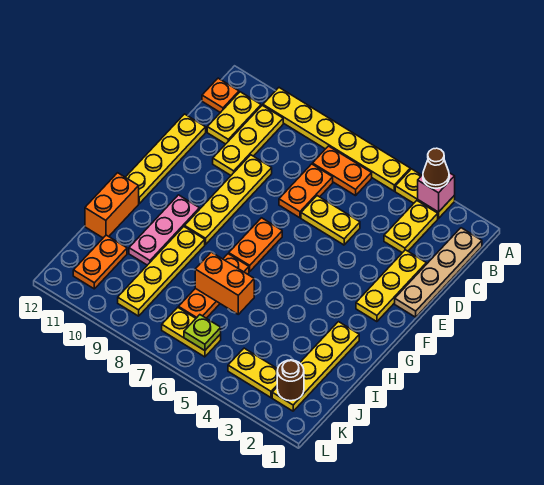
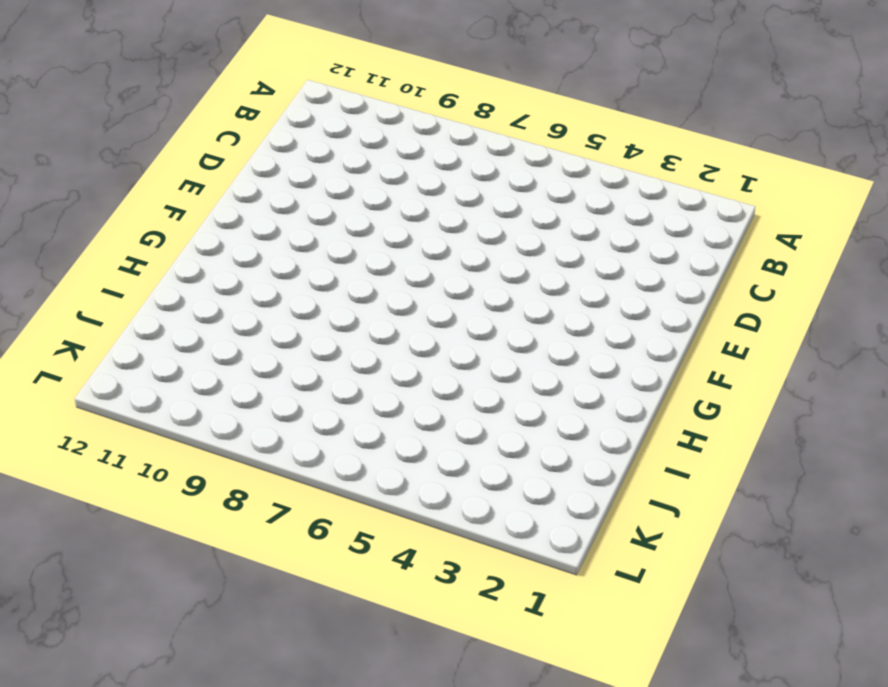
none -> yellow plate A3:A4 level 1
none -> yellow plate A5:A10 level 1
none -> tan plate B1:E1 level 1

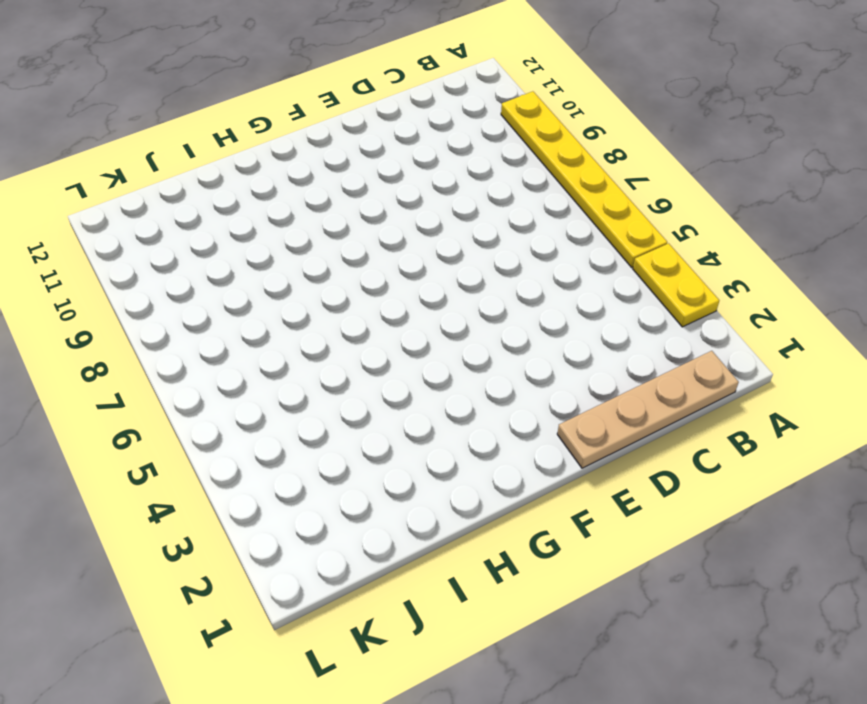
none -> yellow plate B3:C3 level 1
none -> orange plate B6:B7 level 1
none -> yellow plate B10:D10 level 1

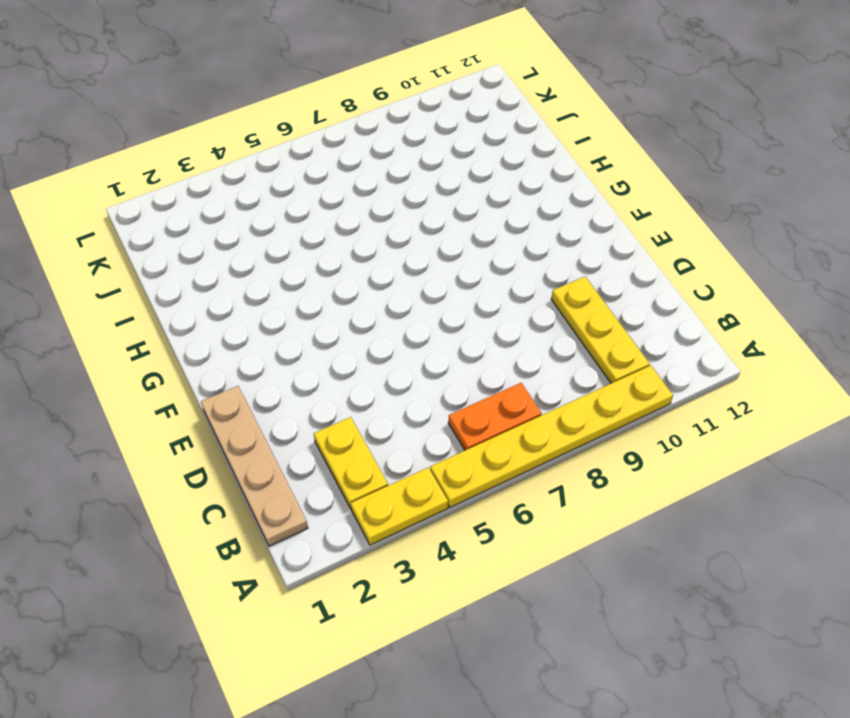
none -> yellow plate B11:C11 level 1
none -> orange plate B12 level 1
none -> orange plate C7:D7 level 1

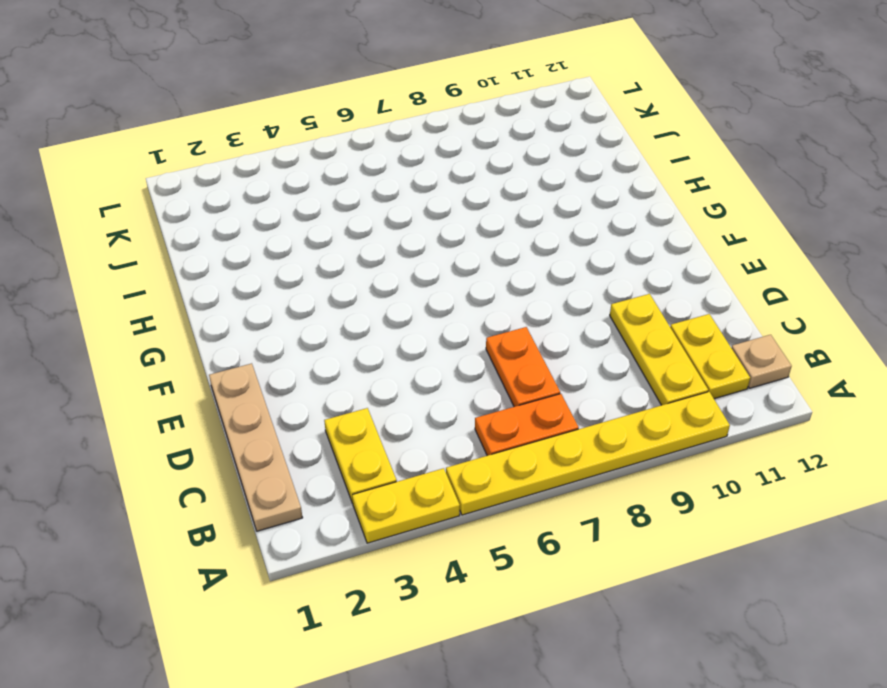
tan plate B12 level 1 -> orange plate B12 level 1
none -> yellow plate D2:F2 level 1
none -> yellow plate D5:D6 level 1
none -> yellow plate D9:G9 level 1

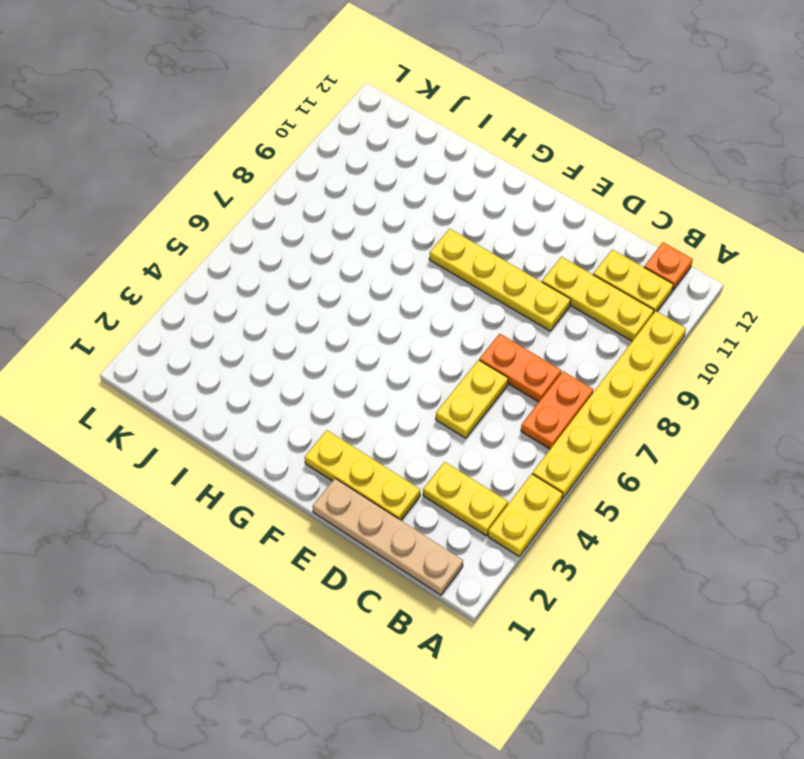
none -> yellow plate D12:G12 level 1
none -> orange plate F7:G7 level 1
none -> pink plate G10:I10 level 1

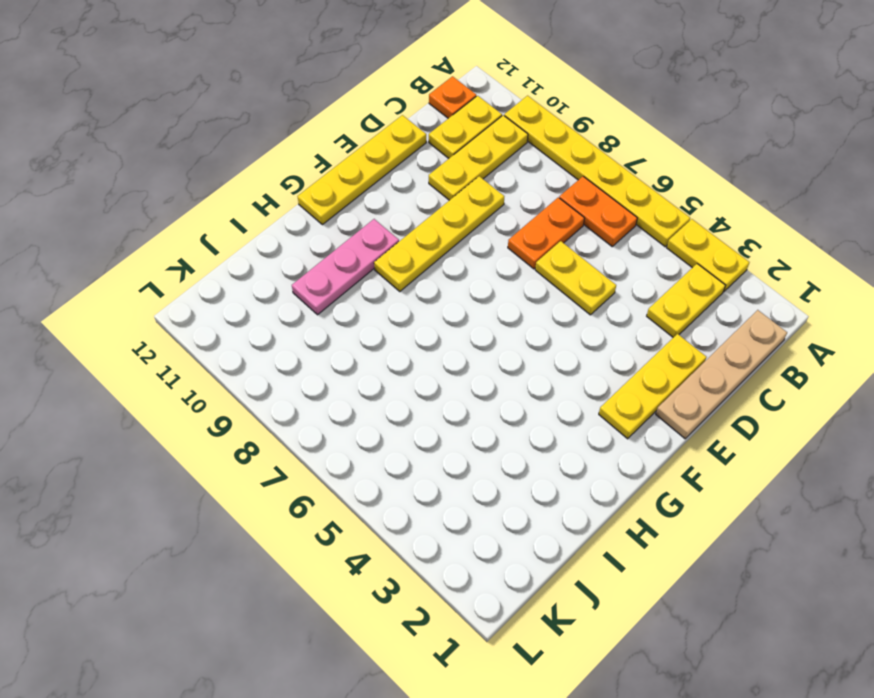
none -> orange plate F7:G7 level 1
none -> yellow plate H2:K2 level 1
none -> orange plate H7:J7 level 1

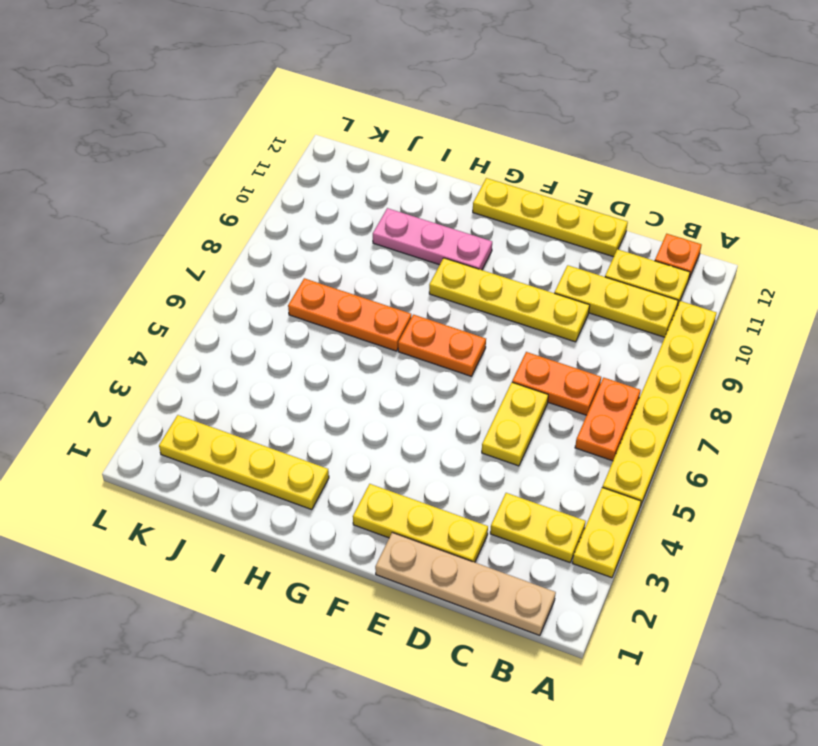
none -> yellow plate H9:K9 level 1
none -> orange brick H12:I12 level 1
none -> orange plate J11:K11 level 1

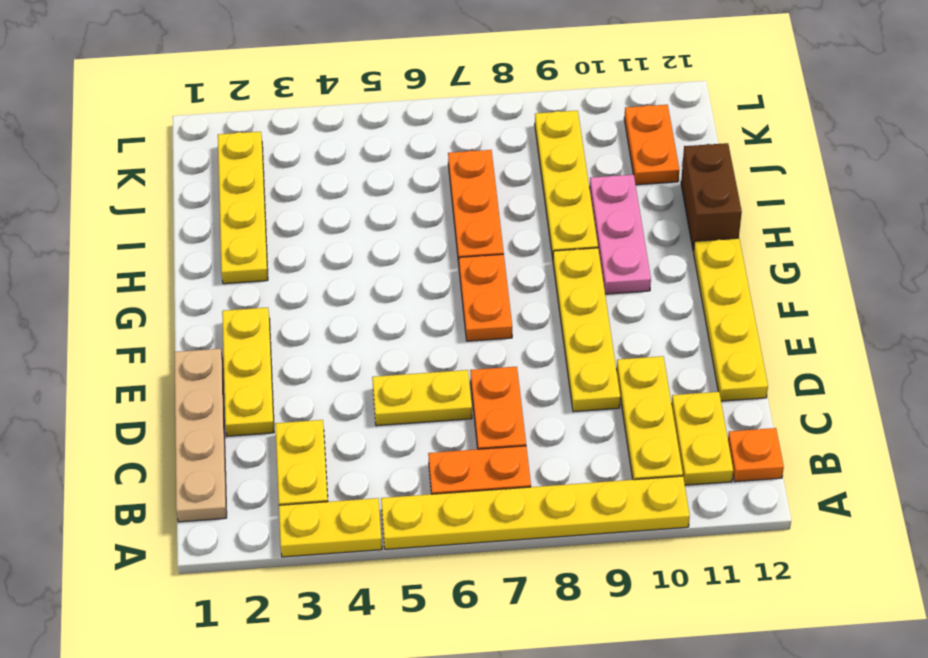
brown brick H12:I12 level 1 -> orange brick H12:I12 level 1
none -> yellow plate K3:K4 level 1
none -> yellow plate K6:K7 level 1
none -> pink brick A3 level 2

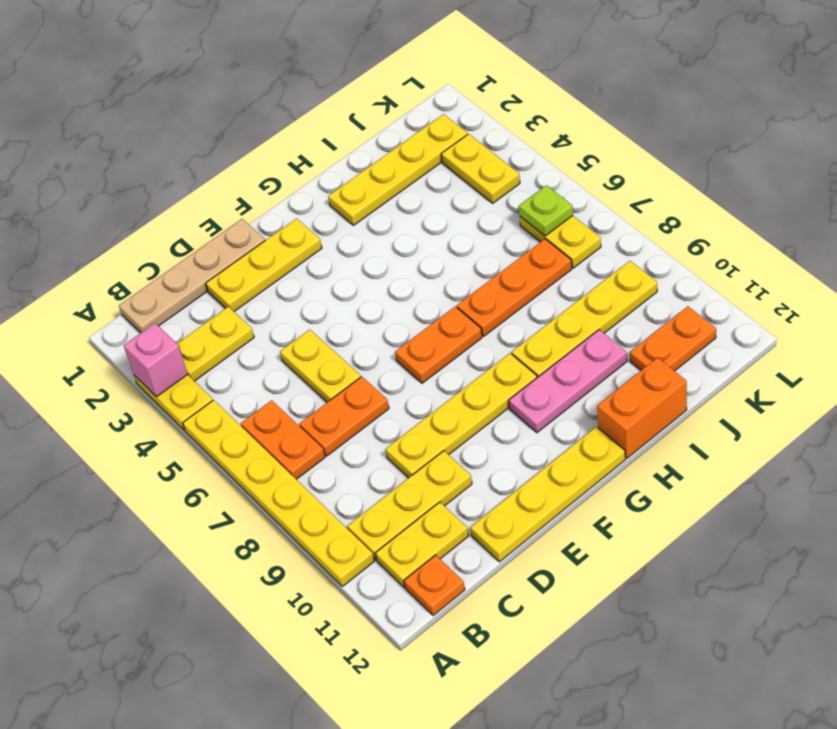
none -> orange brick I6:I7 level 2
none -> brown round brick K2 level 2
none -> brown cone A3 level 3

